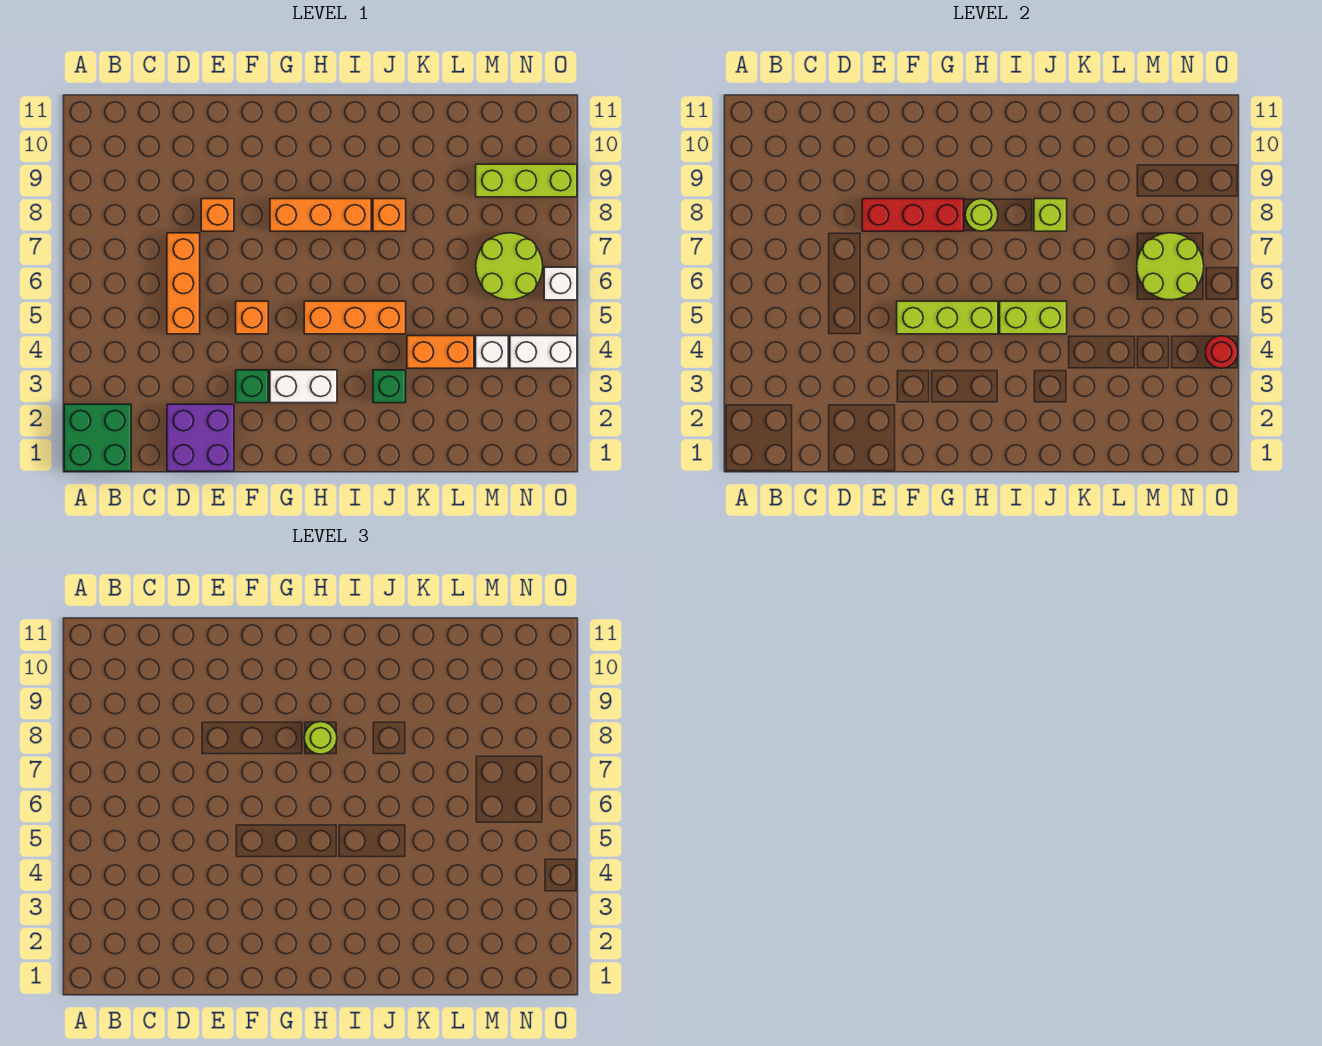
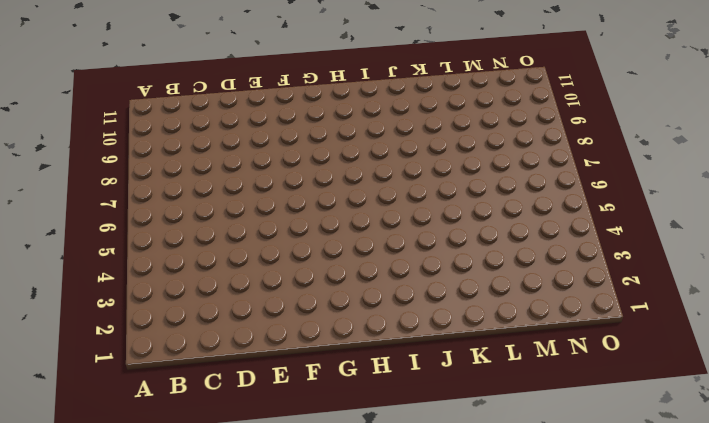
none -> green brick A1:B2 level 1
none -> purple brick D1:E2 level 1
none -> orange brick D5:D7 level 1

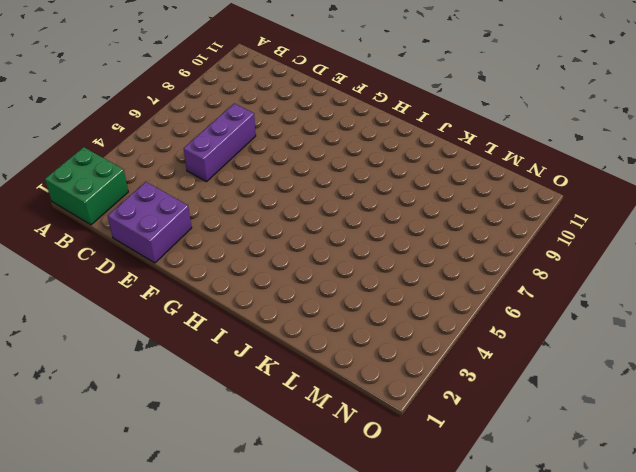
purple brick D5:D7 level 1 -> orange brick D5:D7 level 1
none -> orange brick E8 level 1
none -> green brick F3 level 1
none -> orange brick F5 level 1

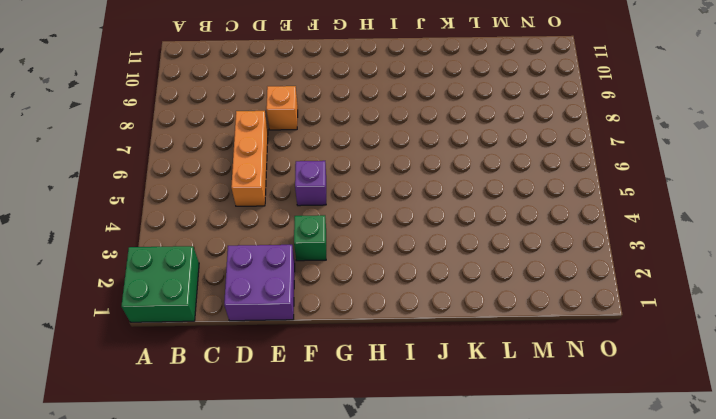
purple brick F5 level 1 -> orange brick F5 level 1
none -> white brick G3:H3 level 1
none -> orange brick G8:I8 level 1
none -> orange brick H5:J5 level 1

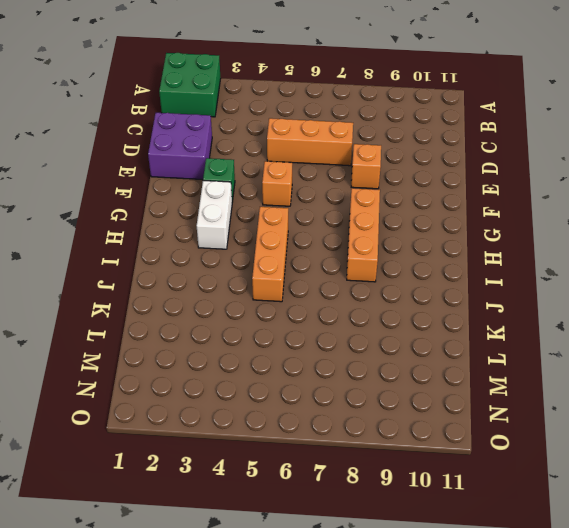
none -> green brick J3 level 1
none -> orange brick J8 level 1
none -> orange brick K4:L4 level 1

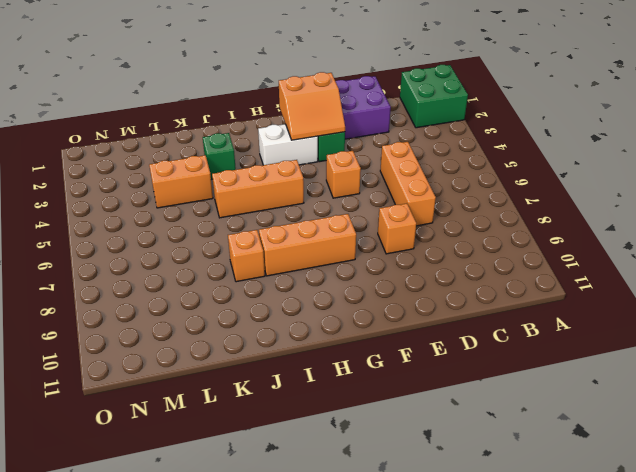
orange slope F2:G3 level 2 top 2 -> none
none -> white brick M4 level 1
none -> lime round brick M6:N7 level 1
none -> lime brick M9:O9 level 1

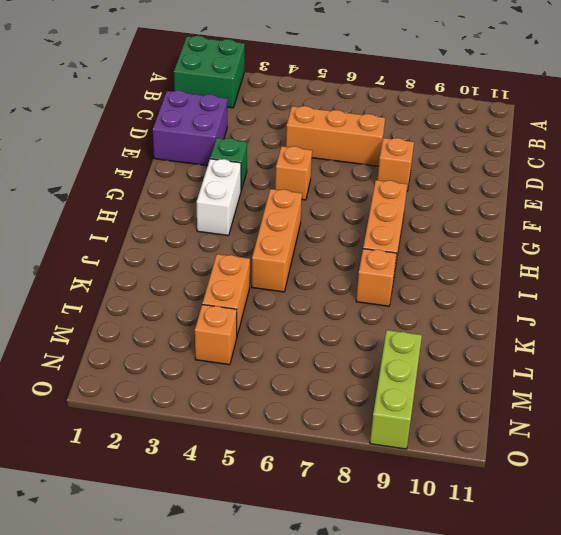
orange brick M4 level 1 -> white brick M4 level 1
none -> green brick J3 level 1
none -> lime round brick M6:N7 level 1
none -> white brick N4:O4 level 1

